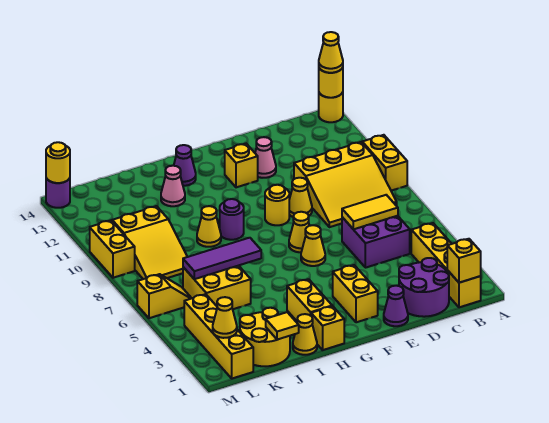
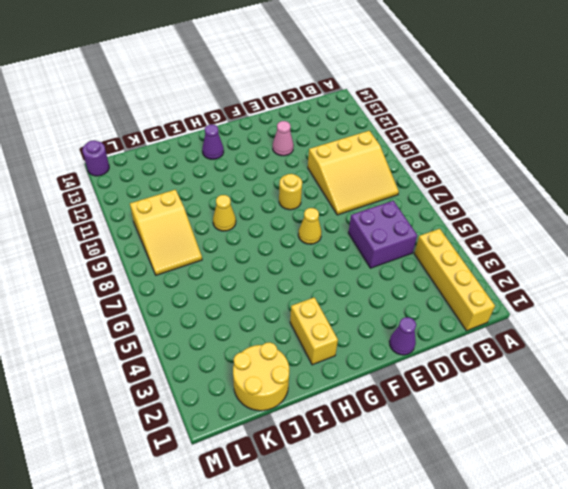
none -> yellow brick A9:A10 level 1
none -> yellow round brick A14 level 1
none -> purple round brick C1:D2 level 1
none -> yellow cone E9 level 1

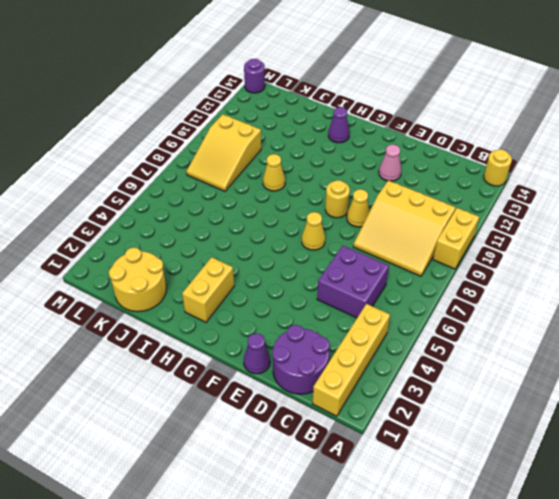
none -> yellow brick F2:F3 level 1
none -> yellow cone F6 level 1
none -> yellow brick F12 level 1
none -> yellow brick H1 level 1

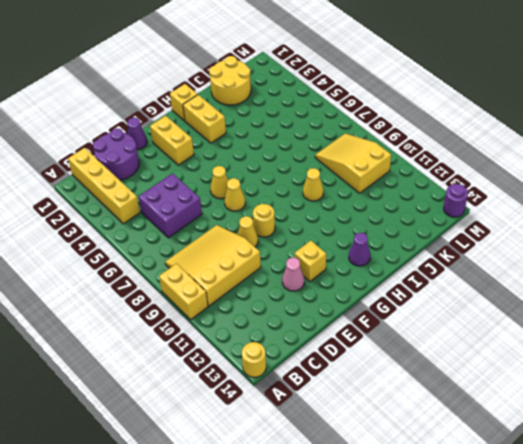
none -> purple round brick H9 level 1
none -> yellow cone I1 level 1
none -> pink cone I12 level 1
none -> yellow brick J5:K6 level 1

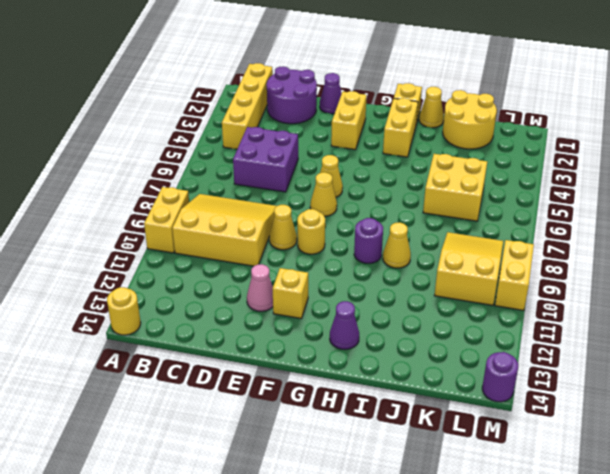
none -> pink cone I12 level 1
none -> yellow brick L1:L4 level 1
none -> yellow slope L6:M6 level 1 top M
none -> yellow round brick A14 level 2

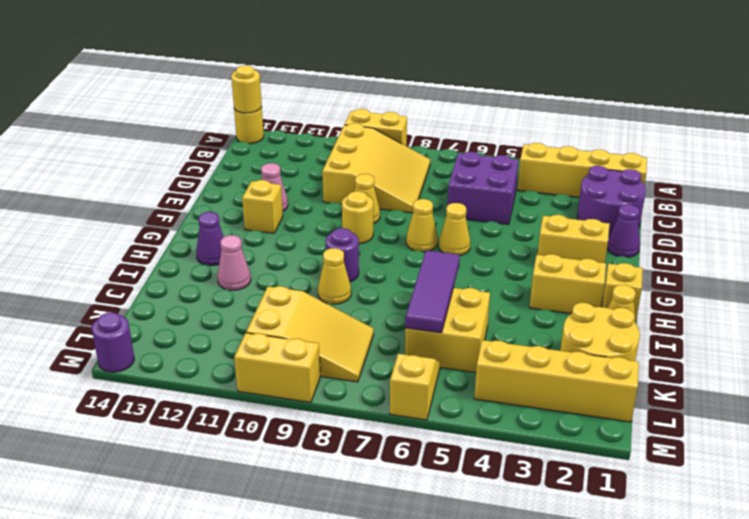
none -> yellow brick B1 level 2
none -> yellow tile C6:D6 level 2
none -> yellow tile J1 level 2
none -> yellow cone L2 level 2

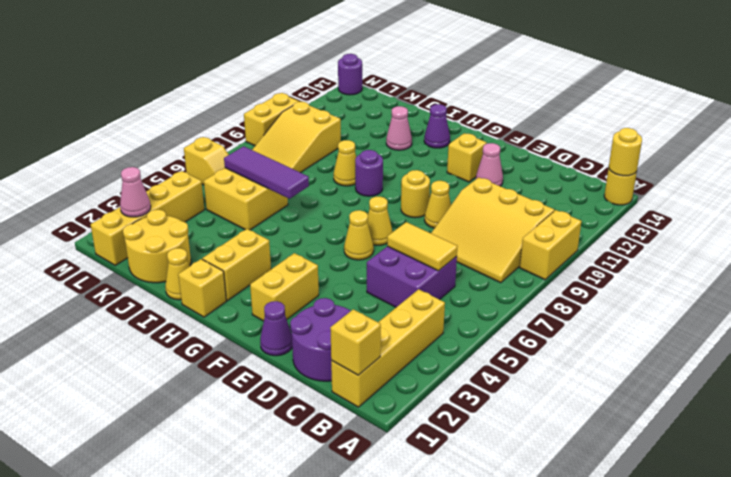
pink cone L2 level 2 -> yellow cone L2 level 2
none -> yellow tile J1 level 2
none -> yellow round brick M14 level 2
none -> yellow cone A14 level 3

